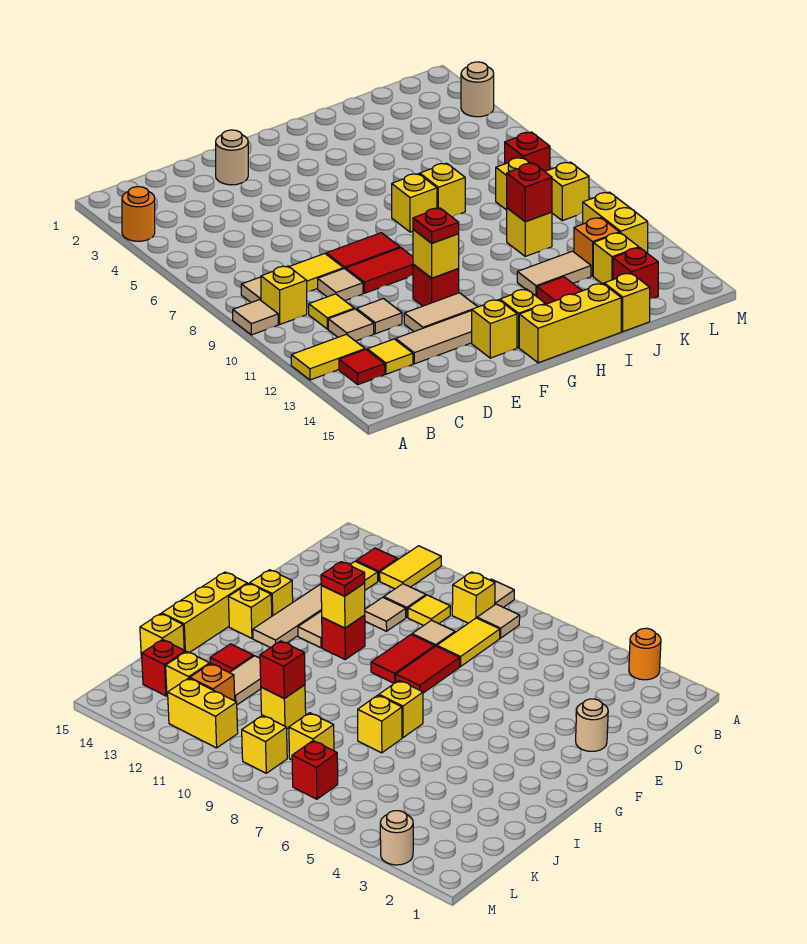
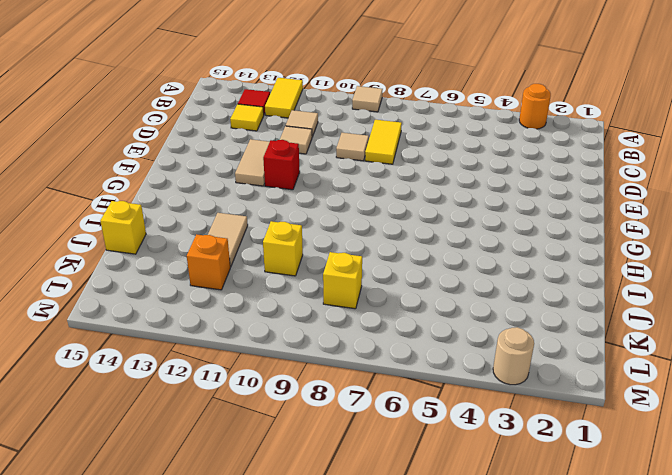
none -> tan tile B8 level 1
none -> yellow brick B9 level 1
none -> yellow tile C10 level 1
none -> tan tile D13:G13 level 1

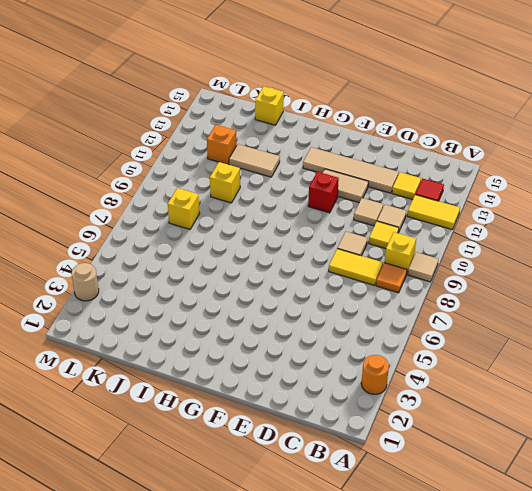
orange tile B8 level 1 -> tan tile B8 level 1
none -> tan round brick E2 level 1
none -> red tile E8:F8 level 1
none -> red tile E9:F9 level 1
none -> yellow brick F14 level 1

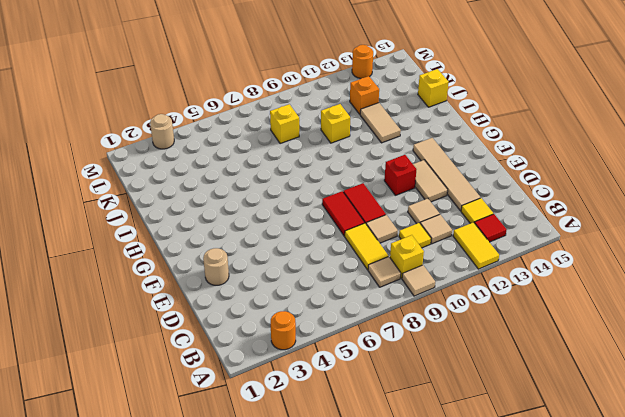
orange round brick M13 level 1 -> none
none -> yellow brick F14 level 1
none -> yellow brick G14 level 1
none -> yellow brick G15:I15 level 1
none -> yellow brick H7 level 1

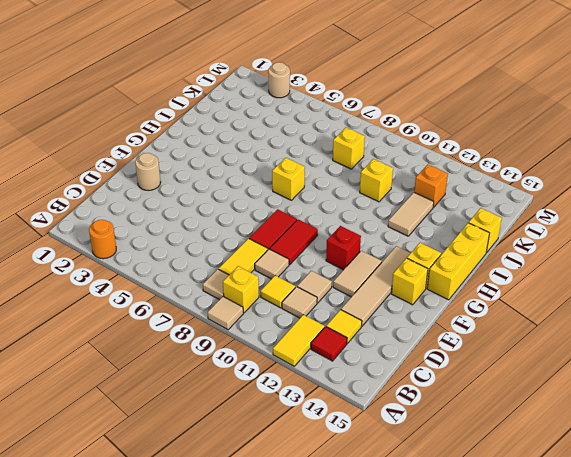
none -> yellow brick I7 level 1
none -> red tile I13 level 1
none -> yellow brick K13 level 1
none -> red brick K14 level 1

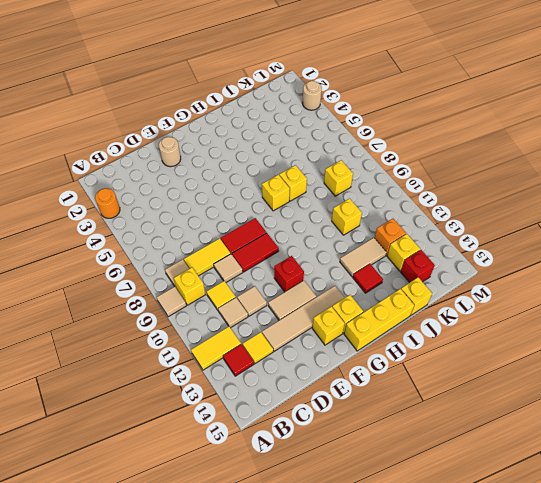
none -> red brick L7 level 1
none -> yellow brick L9 level 1
none -> yellow brick L11:L12 level 1
none -> yellow brick F11 level 2

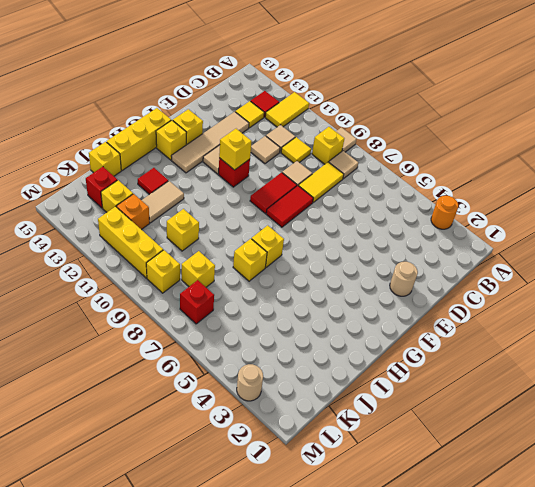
yellow brick L10:L12 level 1 -> yellow brick L11:L12 level 1
none -> red brick J10 level 2
none -> red plate F11 level 3

